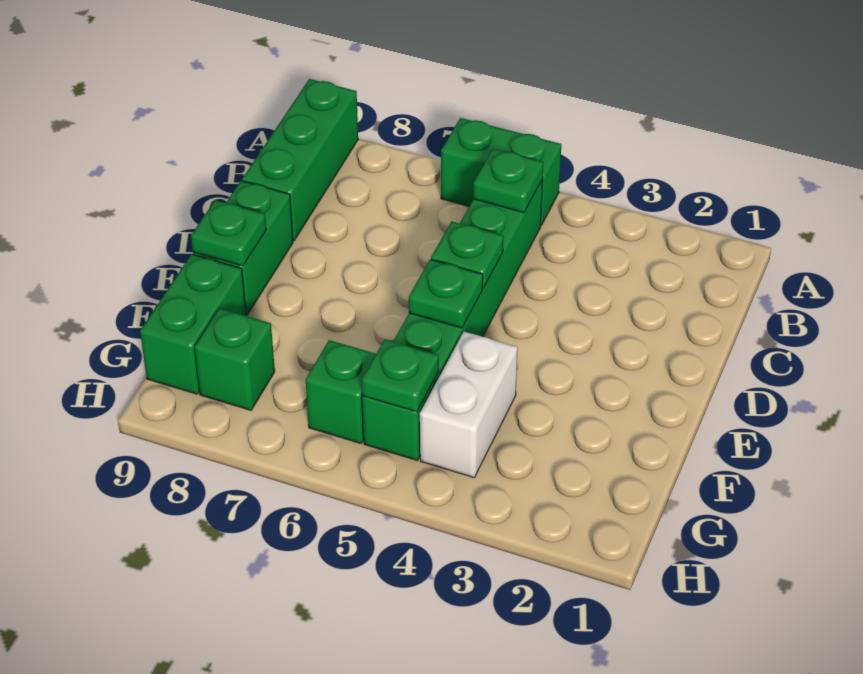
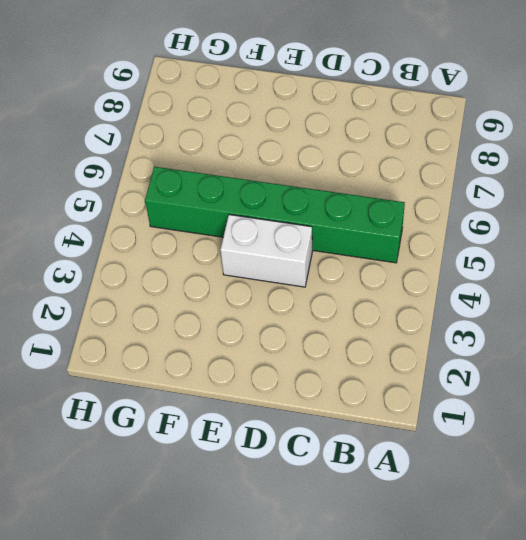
white brick D4:E4 level 1 -> white brick F4:G4 level 1
none -> green brick A5:A6 level 1
none -> green brick A9:C9 level 1
none -> green brick D9:E9 level 1

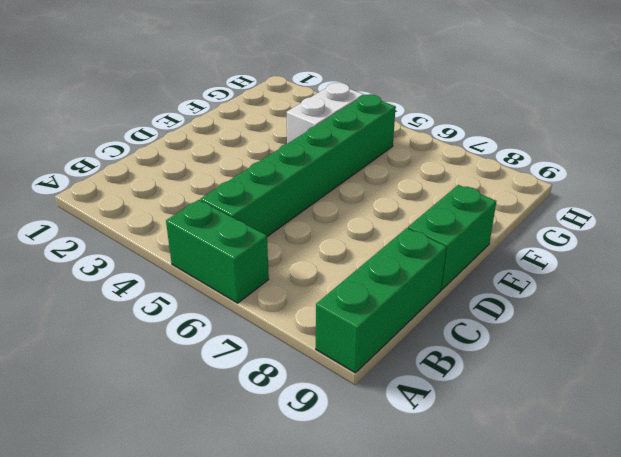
none -> green brick F9:G9 level 1
none -> green brick G6 level 1
none -> green brick G8 level 1

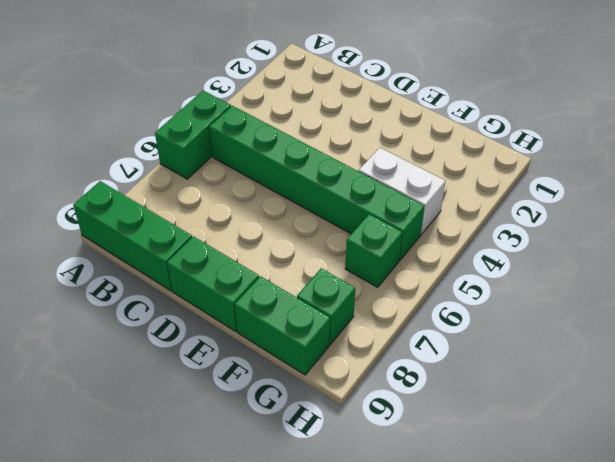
none -> green plate B5 level 2
none -> green plate D5 level 2
none -> green plate E5 level 2

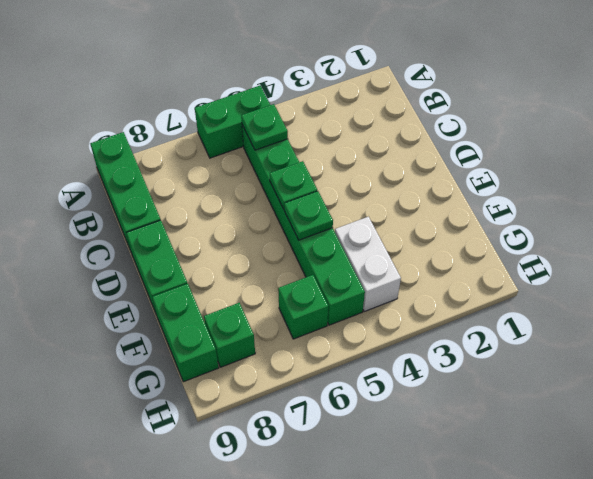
none -> green plate E9 level 2
none -> green plate G5 level 2

